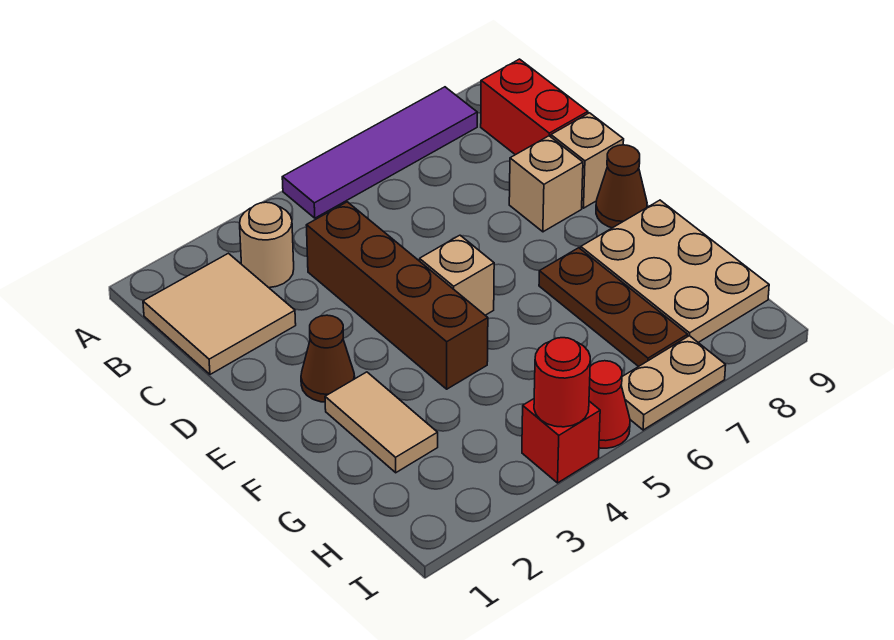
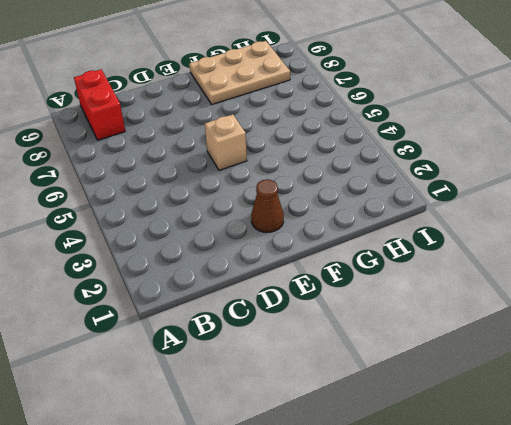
red brick B8:B9 level 1 -> red brick B9:C9 level 1
none -> purple tile A5:A8 level 1
none -> tan tile B1:C2 level 1
none -> tan round brick B3 level 1

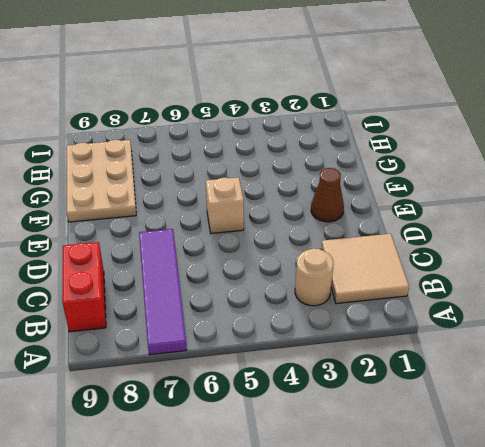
purple tile A7:D7 level 1 -> purple tile A5:A8 level 1
none -> brown brick C4:F4 level 1
none -> tan brick D8 level 1
none -> tan brick D9 level 1

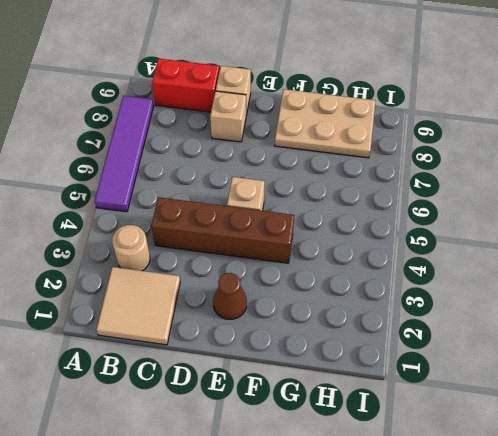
none -> brown cone E9 level 1
none -> tan tile F2:G2 level 1
none -> brown plate F7:H7 level 1

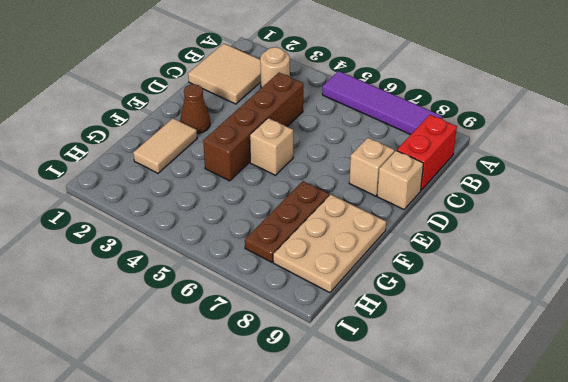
none -> brown cone E9 level 1
none -> red brick I4 level 1
none -> red cone I5 level 1

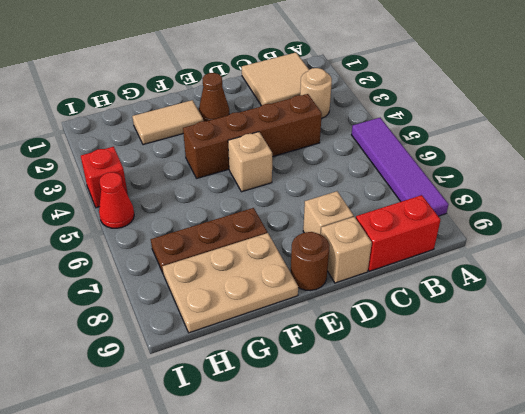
brown round brick E9 level 1 -> brown cone E9 level 1
none -> tan plate I6:I7 level 1
none -> red round brick I4 level 2

